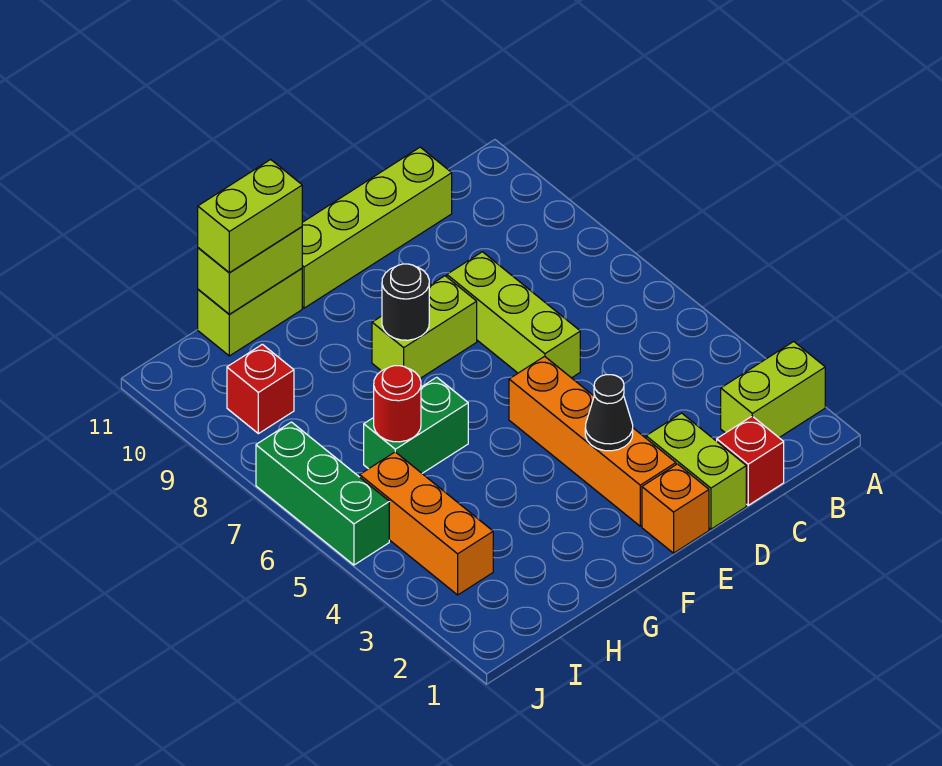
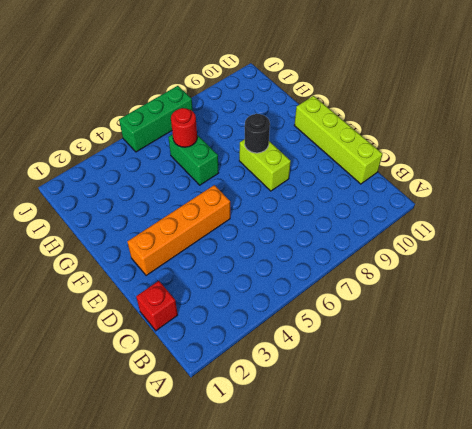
none -> lime brick A2:B2 level 1
none -> lime brick D1:D2 level 1
none -> lime brick D6:D8 level 1

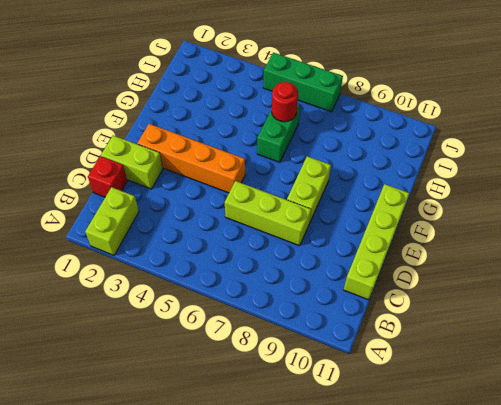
none -> orange brick E1 level 1
none -> lime brick G11:H11 level 1
none -> orange brick I3:I5 level 1

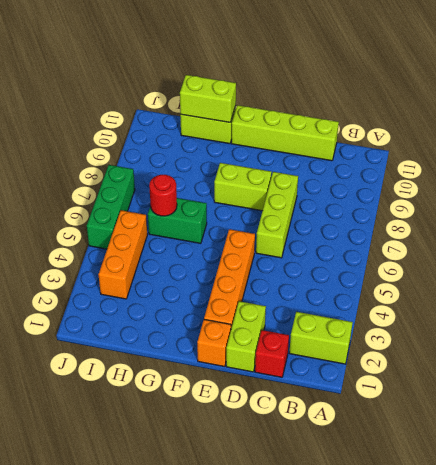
none -> red brick I9 level 1
none -> black cone E3 level 2
none -> black round brick F8 level 2

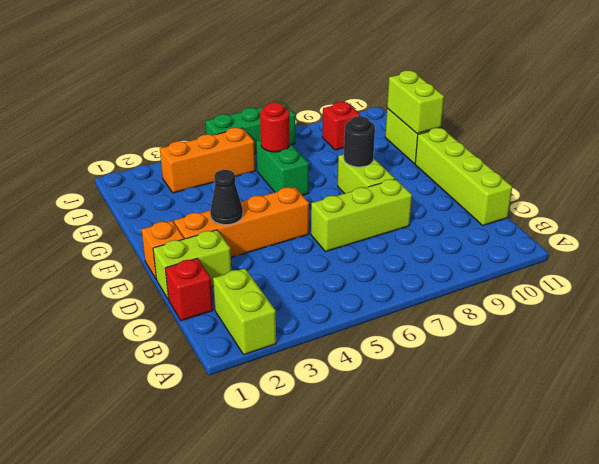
none -> lime brick G11:H11 level 3

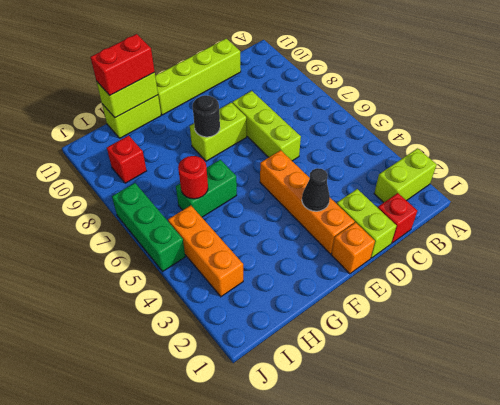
red brick G11:H11 level 3 -> lime brick G11:H11 level 3

